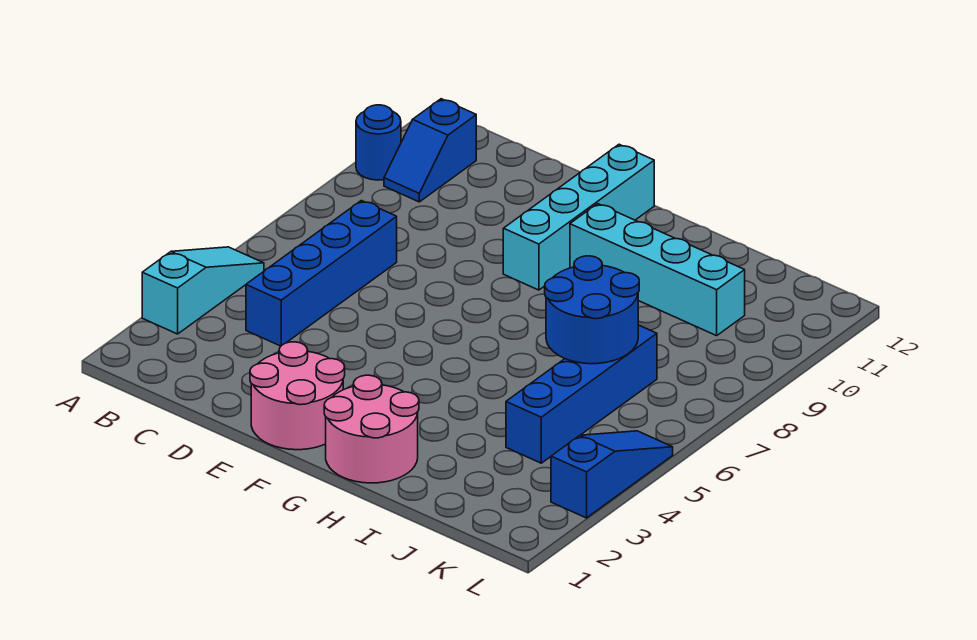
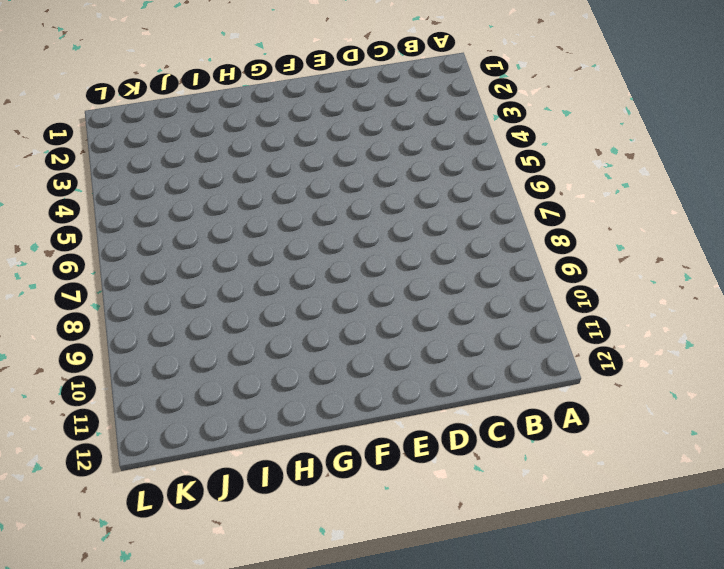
none -> cyan slope A3:A5 level 1 top 3
none -> blue round brick A10 level 1

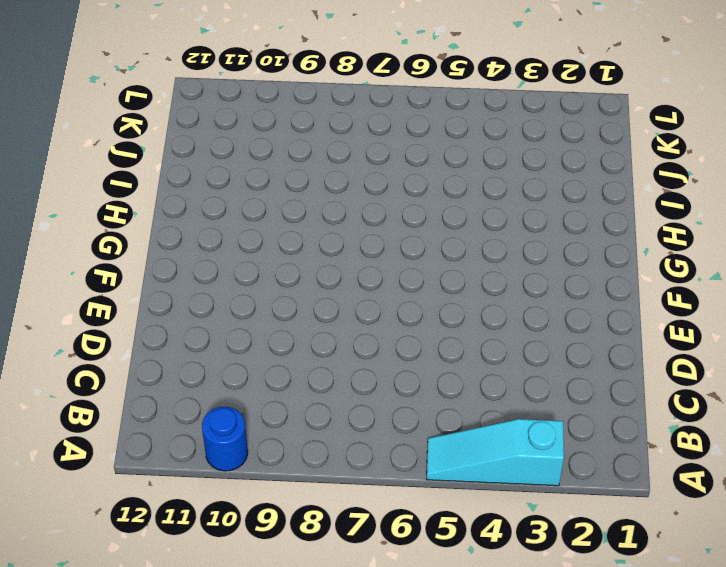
none -> blue slope B10:B11 level 1 top 11
none -> blue brick C4:C7 level 1

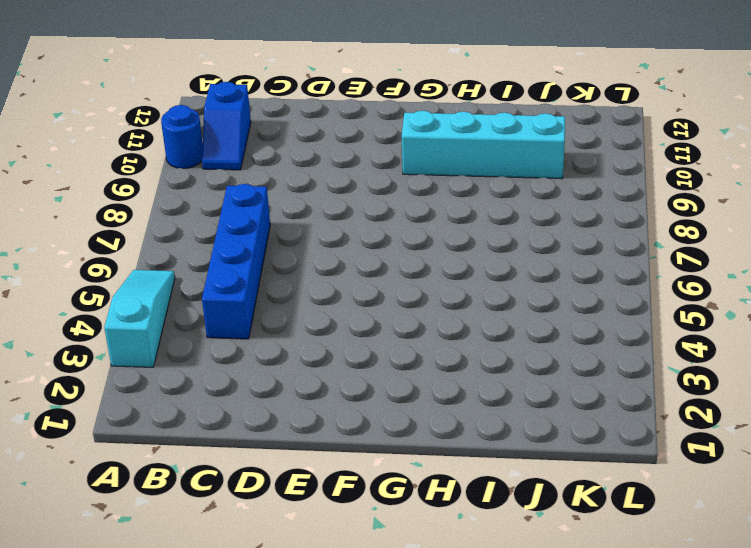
none -> pink round brick E1:F2 level 1
none -> cyan brick F9:F12 level 1

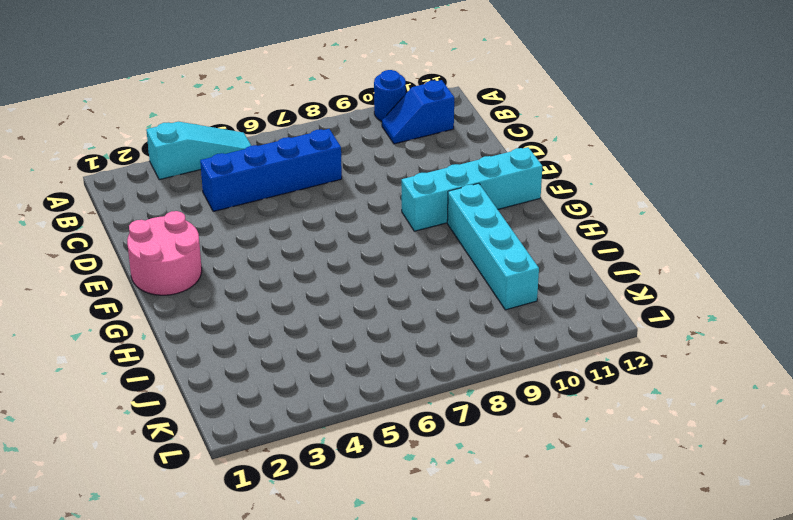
none -> pink round brick G1:H2 level 1
none -> blue brick J4:J7 level 1

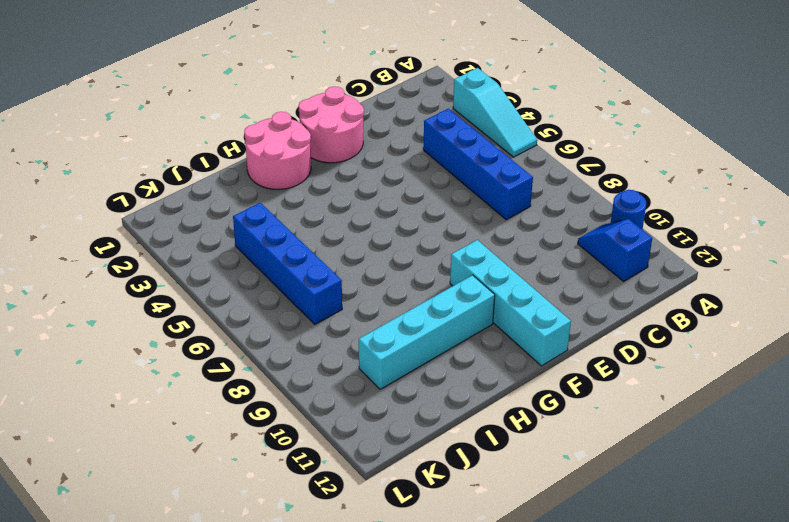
none -> blue slope L3:L5 level 1 top 3
none -> blue round brick I6:J7 level 2

